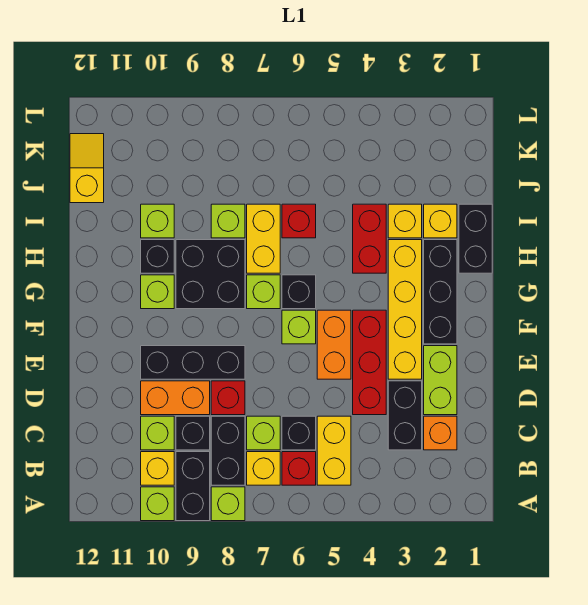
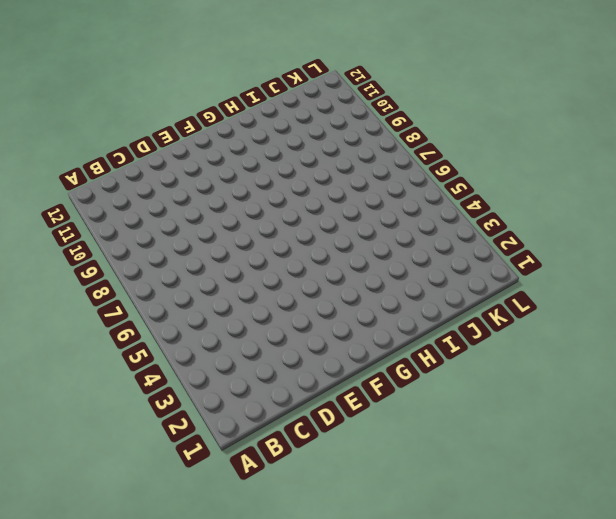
none -> lime brick A8 level 1
none -> black brick A9:B9 level 1
none -> lime brick A10 level 1
none -> yellow brick B5:C5 level 1

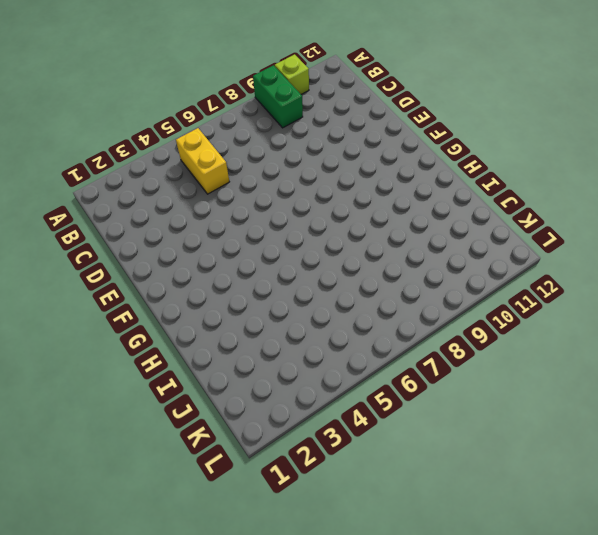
green brick A9:B9 level 1 -> black brick A9:B9 level 1
none -> lime brick A8 level 1
none -> red brick B6 level 1
none -> yellow brick B7 level 1
none -> black brick B8:C8 level 1

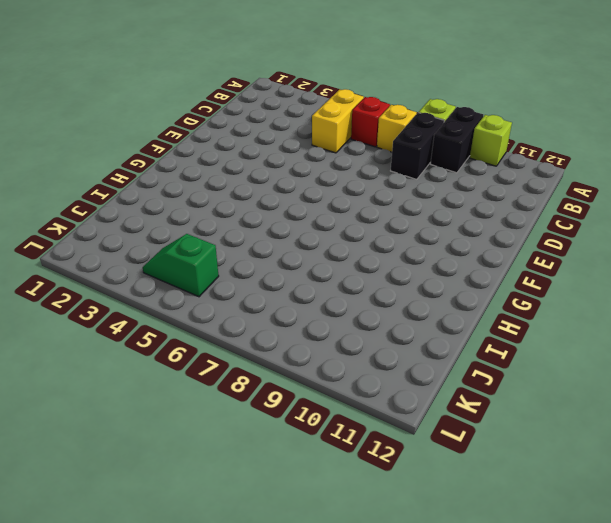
green slope K4:K5 level 1 top 5 -> none
none -> yellow brick B10 level 1
none -> orange brick C2 level 1
none -> black brick C3:D3 level 1
none -> black brick C6 level 1

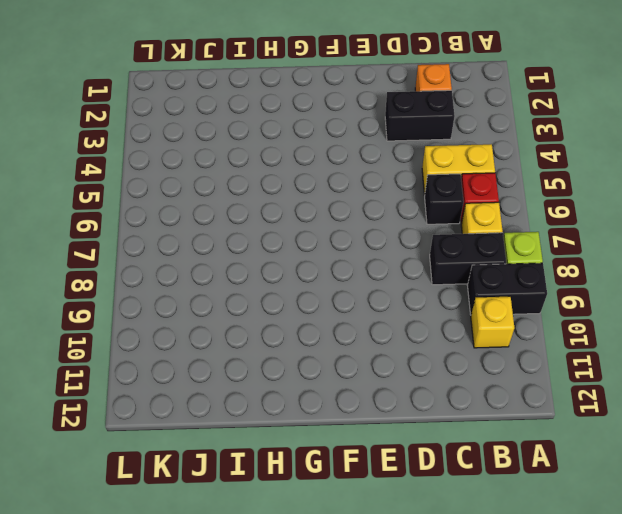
none -> lime brick A10 level 1
none -> lime brick C7 level 1
none -> black brick C9 level 1
none -> lime brick C10 level 1

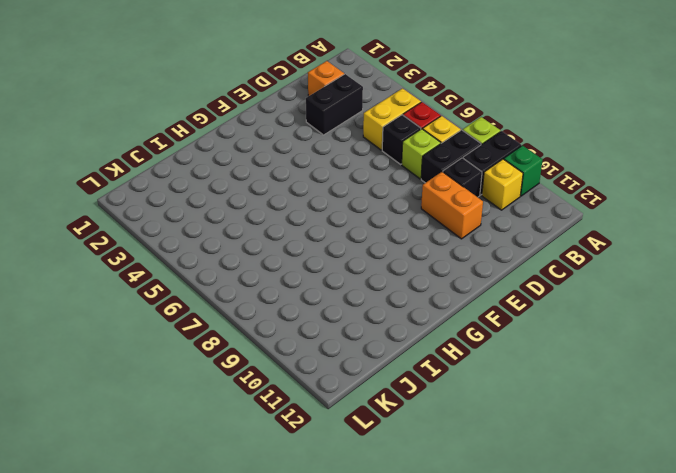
green brick A10 level 1 -> lime brick A10 level 1
none -> lime brick C10 level 1
none -> lime brick D2:E2 level 1
none -> red brick D4:F4 level 1
none -> red brick D8 level 1

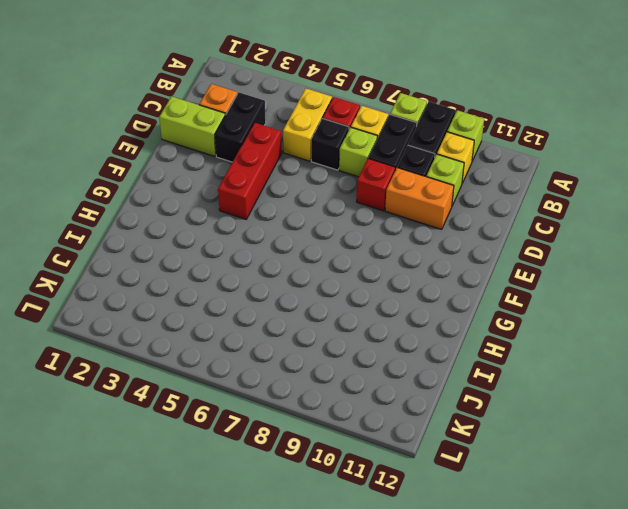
lime brick D1:D2 level 1 -> lime brick D2:E2 level 1
none -> yellow brick E3:H3 level 1
none -> orange brick E5:F5 level 1
none -> black brick E8:E10 level 1
none -> black brick F2:H2 level 1

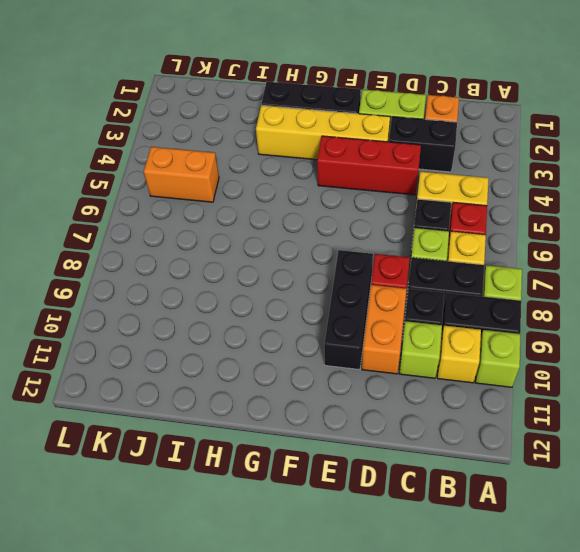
orange brick J5:K5 level 1 -> orange brick E5:F5 level 1
none -> lime brick F6 level 1
none -> black brick G6 level 1
none -> lime brick G7 level 1
none -> black brick G8:H9 level 1

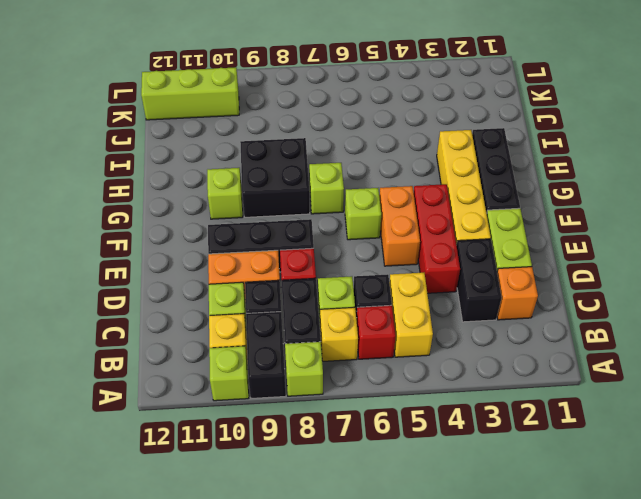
lime brick K10:K12 level 1 -> yellow slope J12:K12 level 1 top J
none -> black brick G6 level 1
none -> black brick H1:I1 level 1
none -> red brick H4:I4 level 1
none -> yellow brick H7:I7 level 1

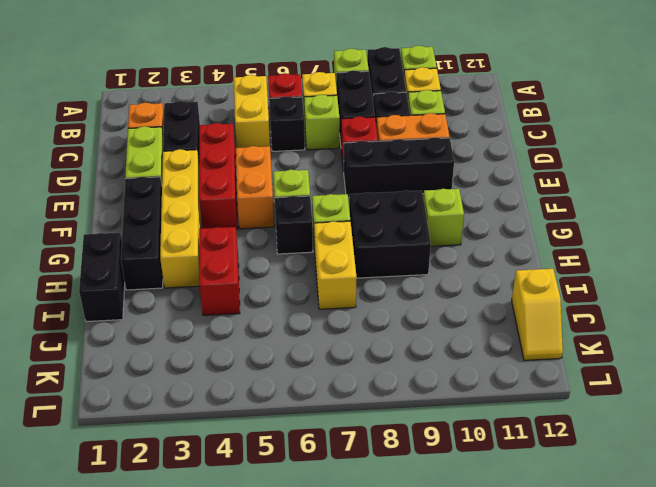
none -> black brick H10 level 1
none -> yellow brick I2 level 1
none -> yellow brick I3 level 1
none -> red brick I6 level 1

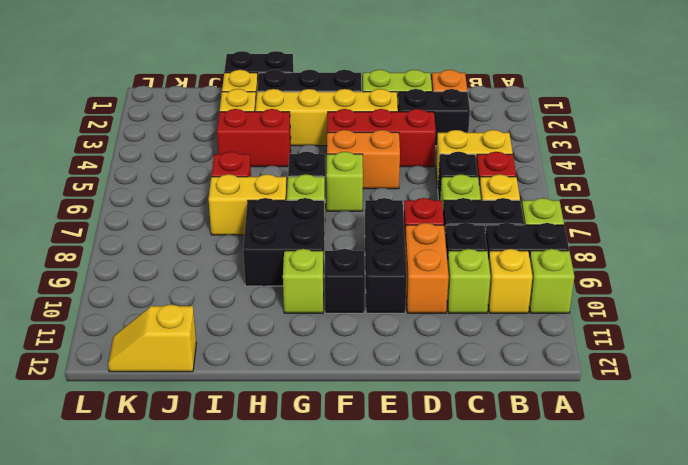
black brick F10 level 1 -> black brick H10 level 1
none -> lime brick I8 level 1
none -> lime brick I10 level 1

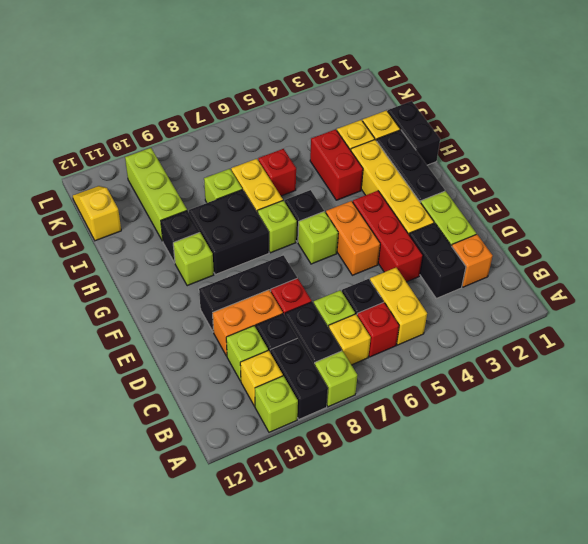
lime brick I10:K10 level 1 -> lime brick I10 level 1

